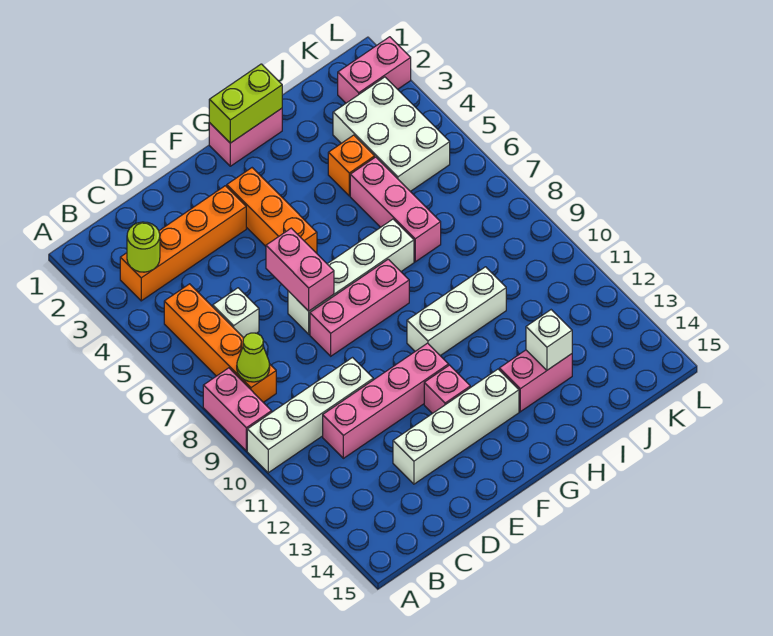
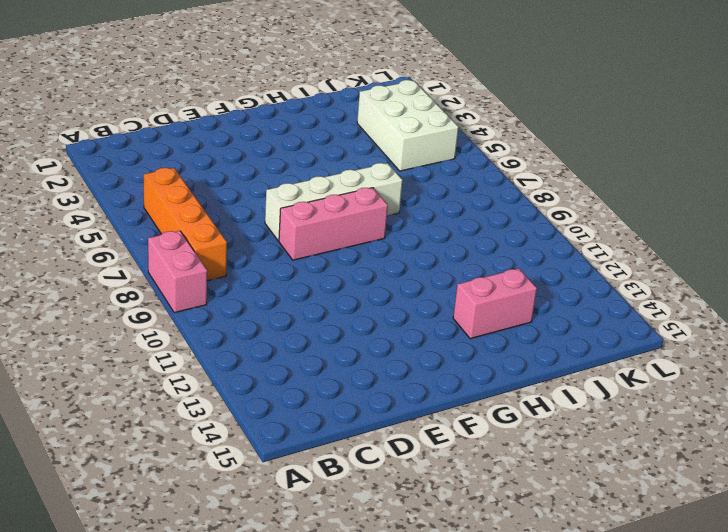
none -> white brick A10:D10 level 1
none -> orange brick B3:E3 level 1
none -> white brick C6 level 1

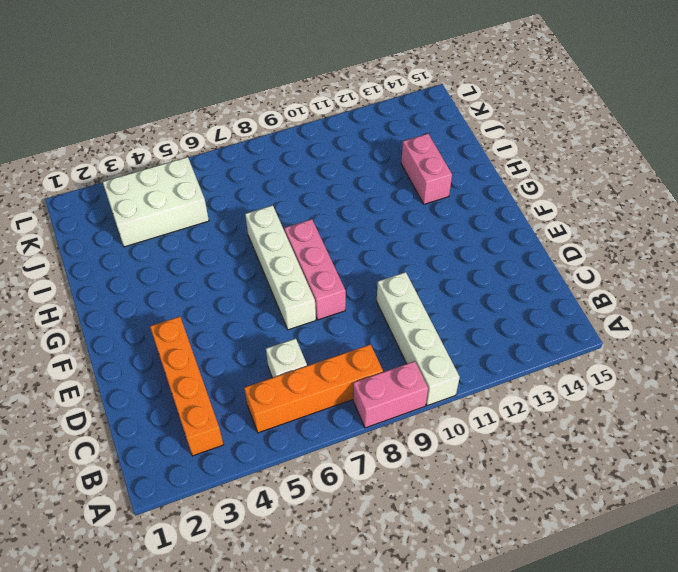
none -> pink brick C11:F11 level 1
none -> white brick D13:G13 level 1
none -> orange brick F3:F5 level 1

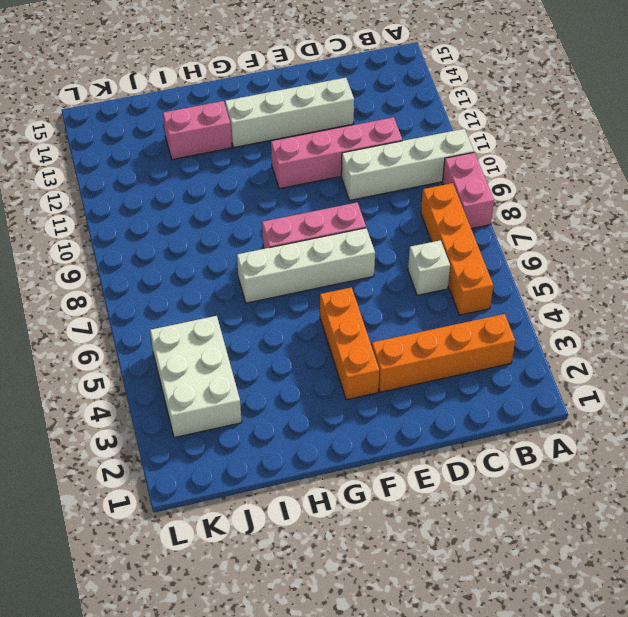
none -> pink brick F12 level 1
none -> pink brick G1:H1 level 1
none -> white brick G10:I10 level 1

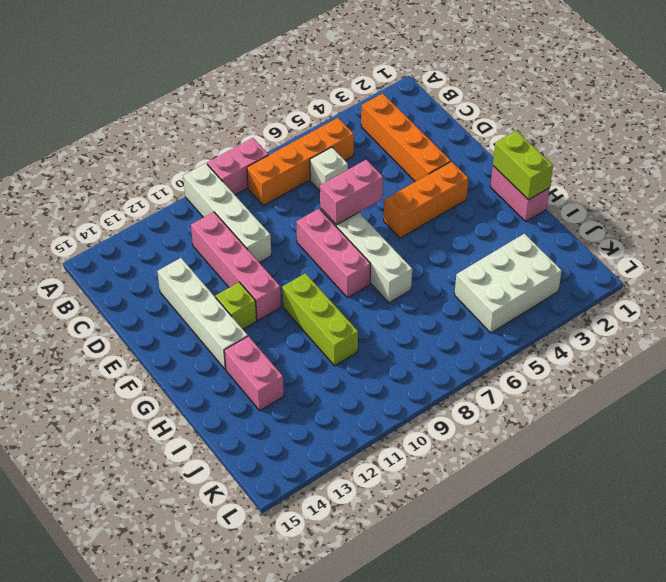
lime brick F12 level 1 -> pink brick F12 level 1
lime brick G10:I10 level 1 -> white brick G10:I10 level 1
none -> orange brick I4 level 1
none -> pink brick I5:I7 level 1
none -> pink brick K2:L2 level 1

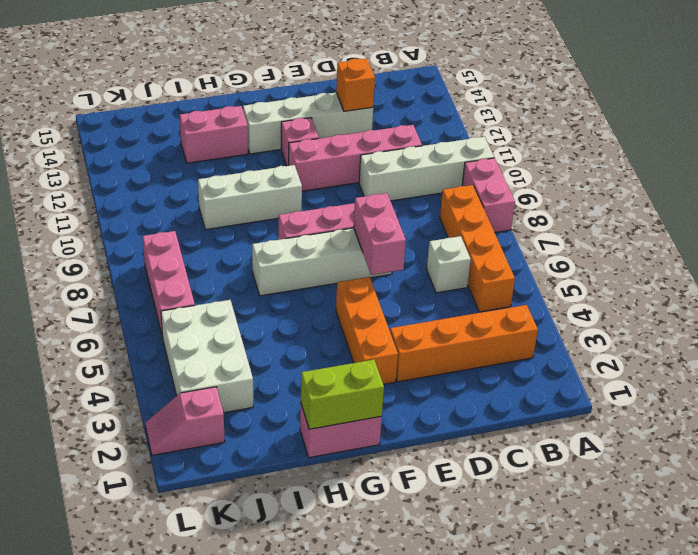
orange brick D13 level 2 -> orange brick I4 level 1
pink slope K2:L2 level 1 top K -> pink brick K2:L2 level 1
pink brick K6:K8 level 1 -> pink brick I5:I7 level 1
none -> lime round brick B3 level 2
none -> lime cone B8 level 2
none -> white brick I13 level 2

